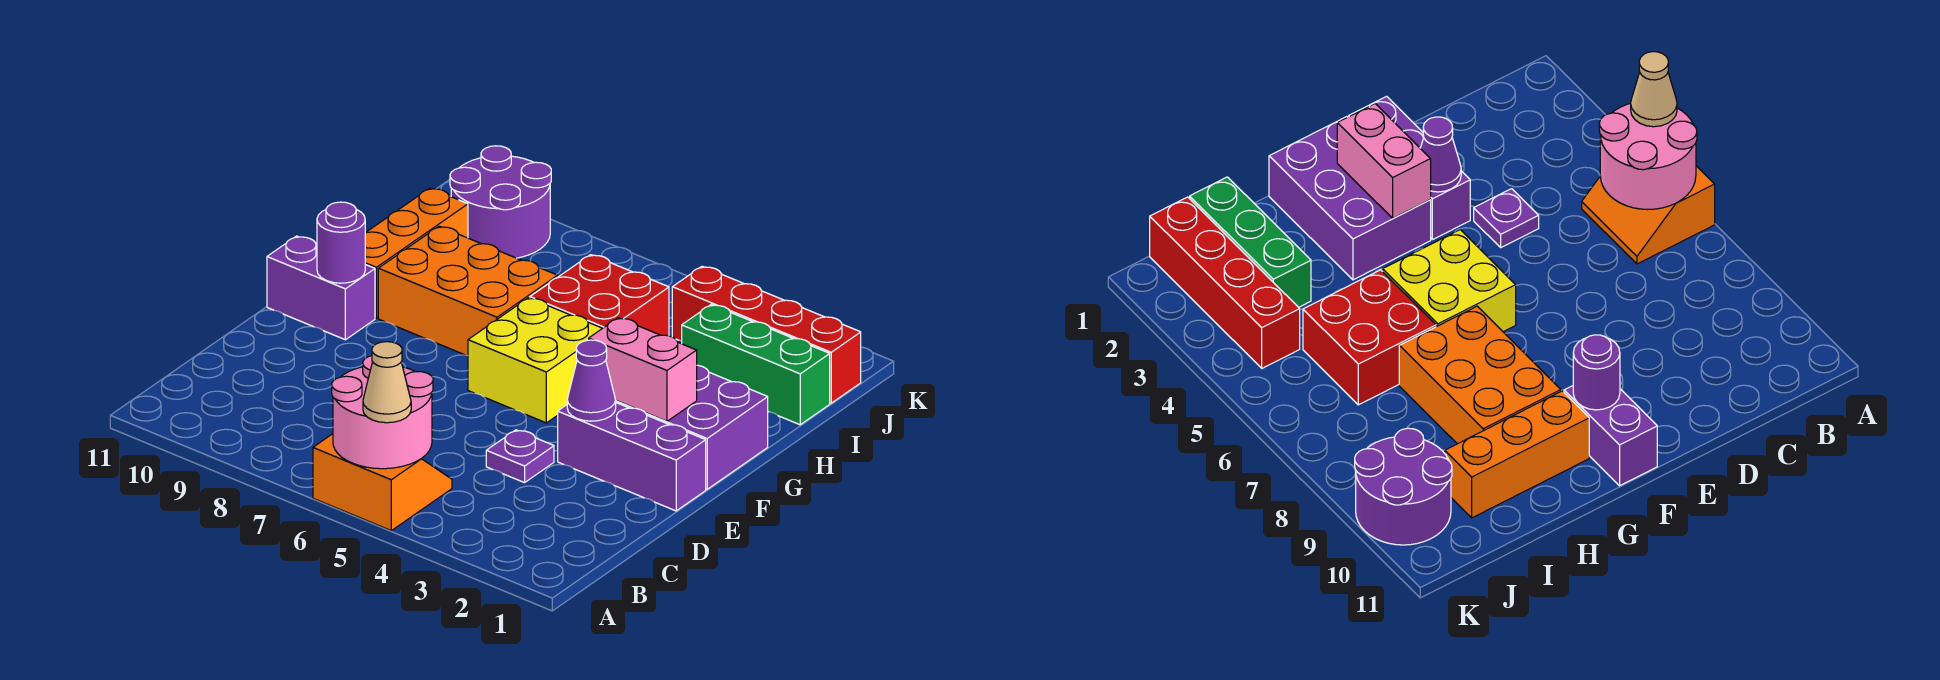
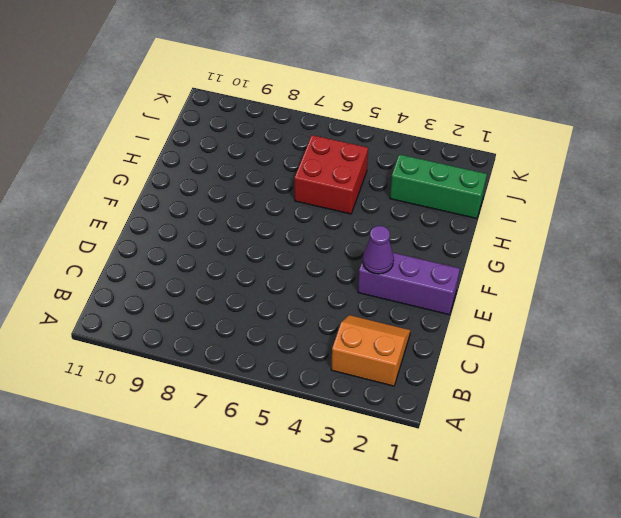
orange slope B2:C3 level 1 top B -> orange slope A5:B6 level 1 top A
none -> purple plate D4 level 1
none -> purple brick F1:G3 level 1
none -> yellow brick F5:G6 level 1

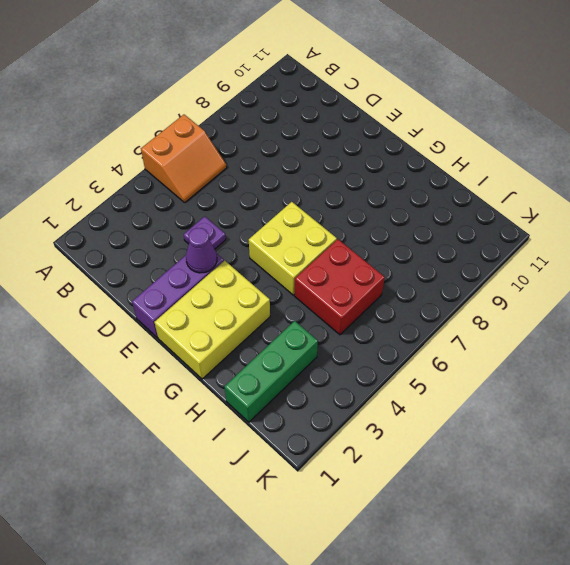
yellow brick F1:G3 level 1 -> purple brick F1:G3 level 1
none -> purple brick F10:F11 level 1
none -> orange brick G7:H9 level 1
none -> orange brick G10:I10 level 1

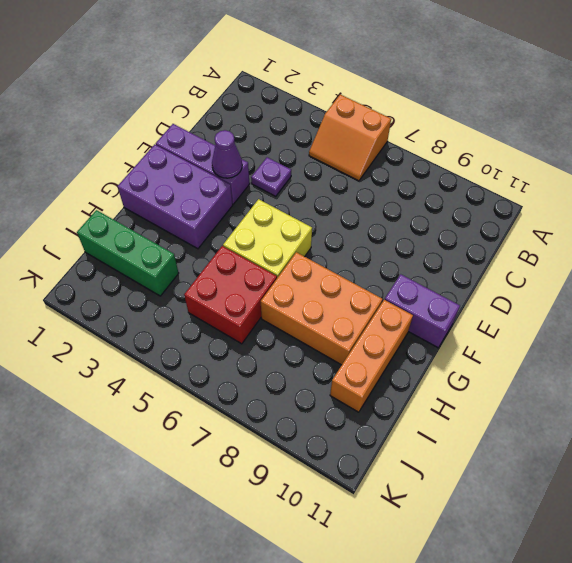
none -> red brick J1:J4 level 1
none -> purple round brick J9:K10 level 1
none -> pink round brick A5:B6 level 2

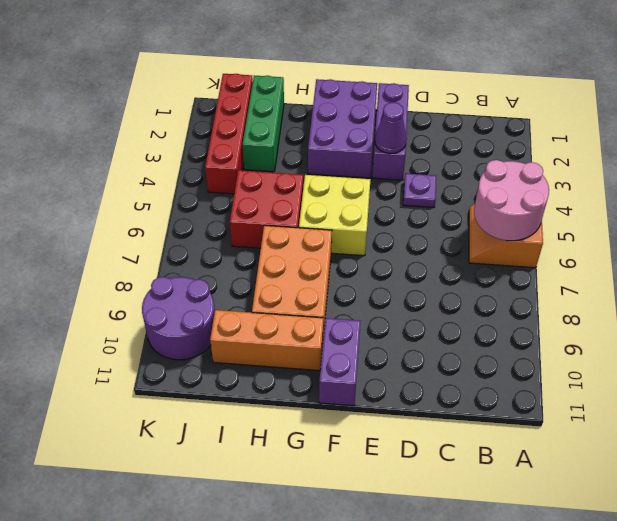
none -> pink brick F2:F3 level 2
none -> purple round brick F10 level 2
none -> tan cone A5 level 3

